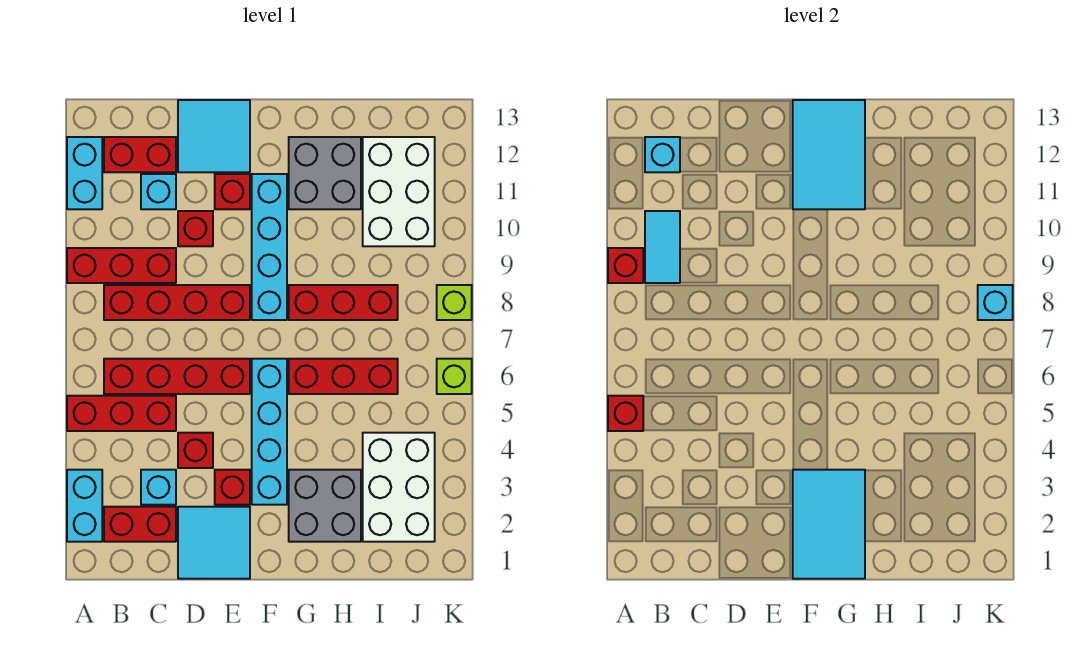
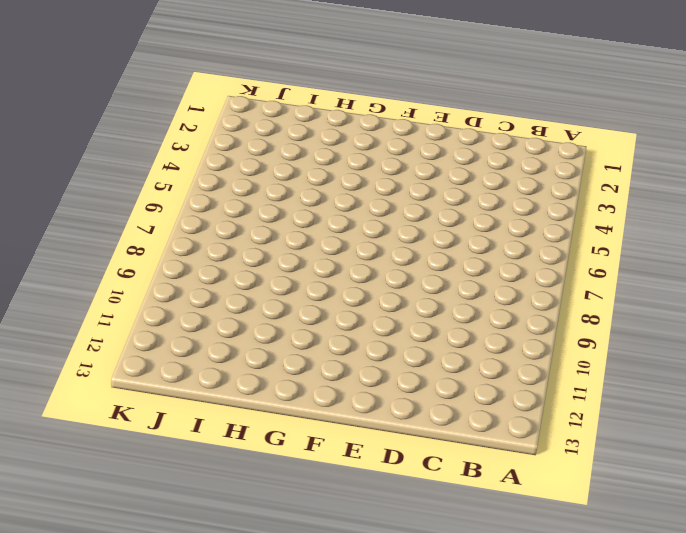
none -> cyan brick A2:A3 level 1
none -> red brick A5:C5 level 1
none -> red brick A9:C9 level 1
none -> cyan brick A11:A12 level 1

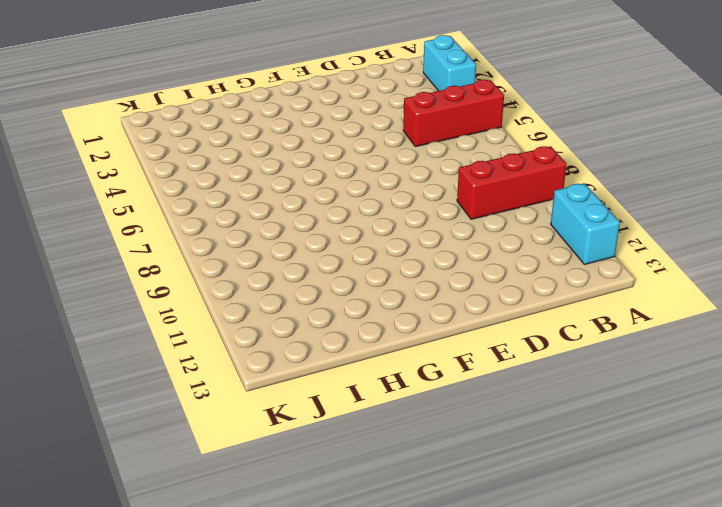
none -> red brick B2:C2 level 1
none -> red brick B6:E6 level 1
none -> red brick B8:E8 level 1
none -> red brick B12:C12 level 1

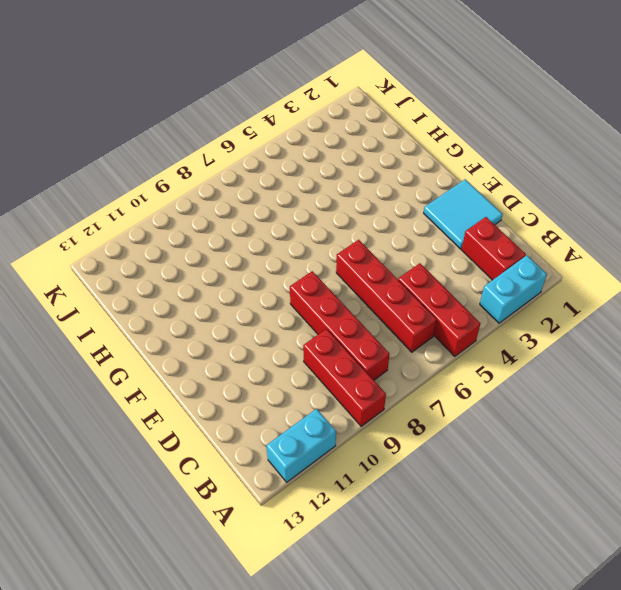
none -> red brick B12:C12 level 1
none -> cyan brick C3 level 1
none -> cyan brick C11 level 1
none -> red brick D4 level 1

